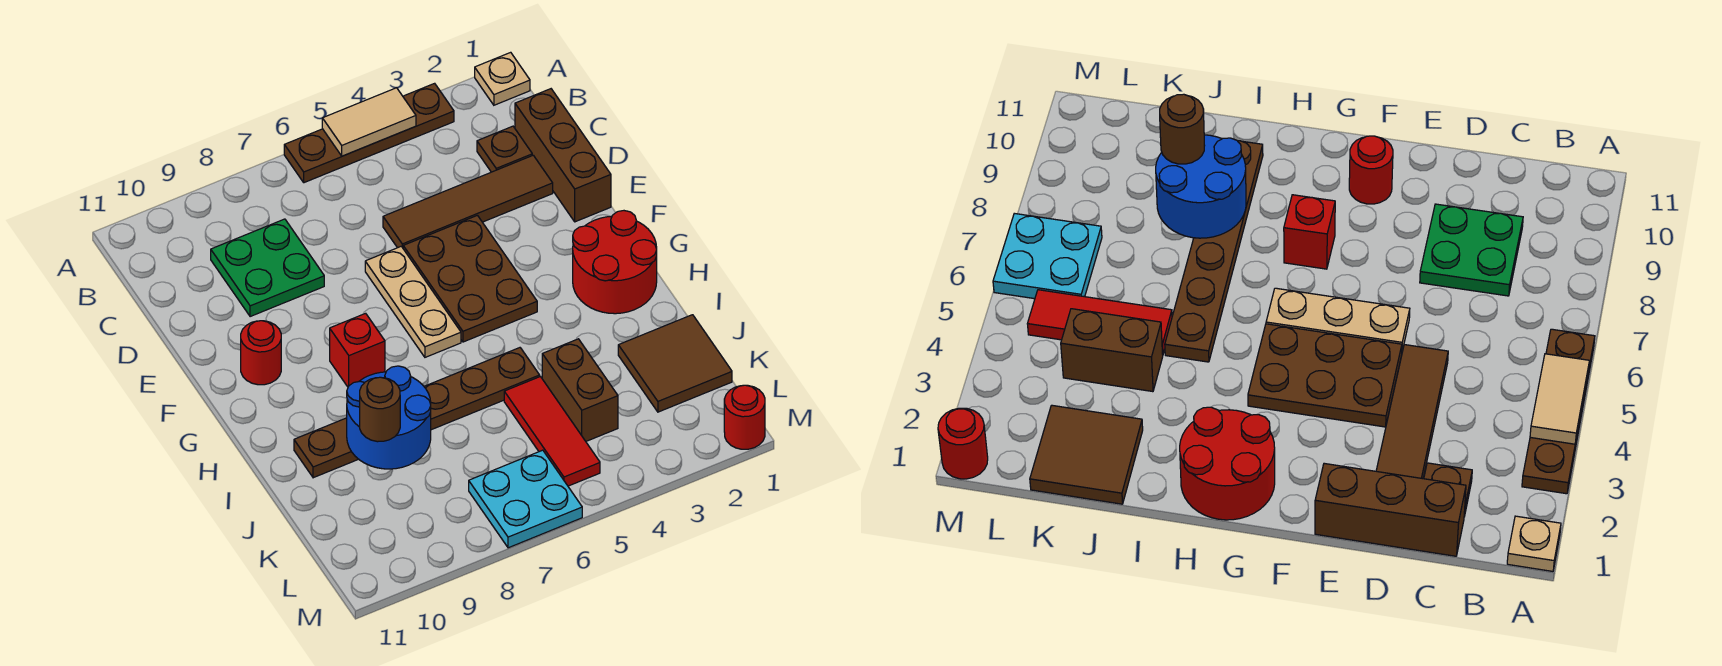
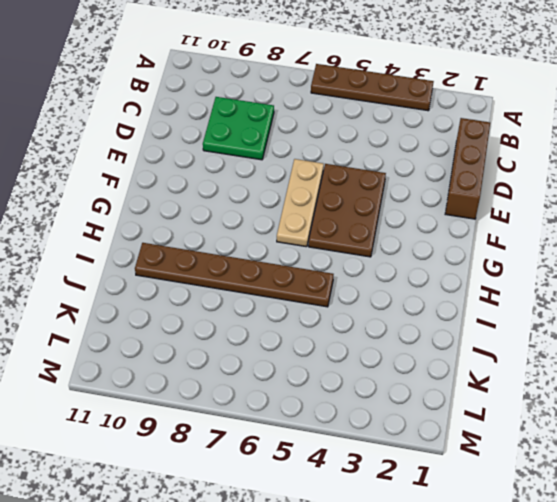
none -> tan plate A1 level 1
none -> brown plate C2 level 1
none -> brown tile D2:D5 level 1

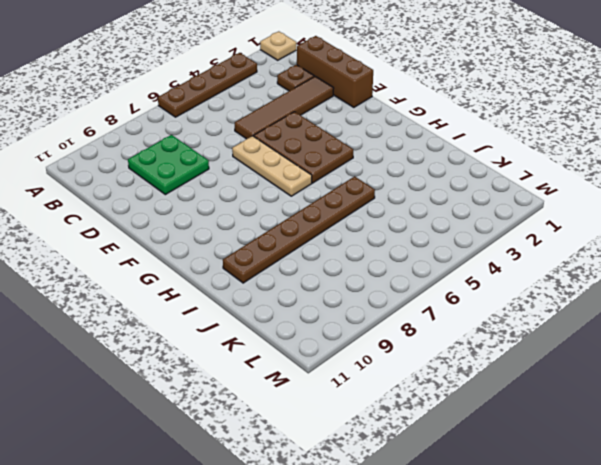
none -> red round brick F10 level 1
none -> red round brick G1:H2 level 1
none -> red brick G8 level 1

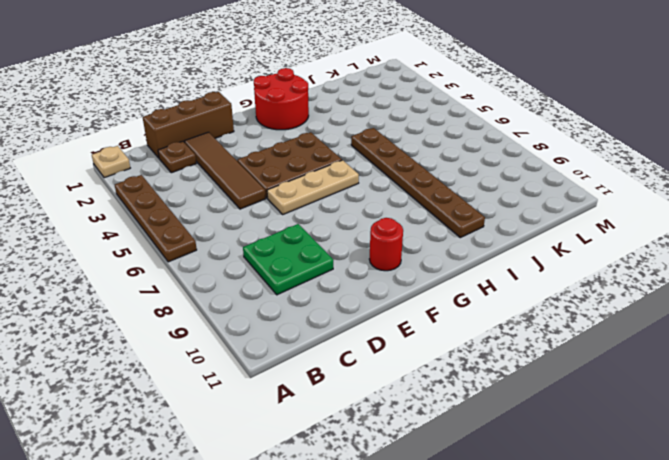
none -> red brick G8 level 1
none -> brown tile J1:K2 level 1
none -> brown brick J4:K4 level 1

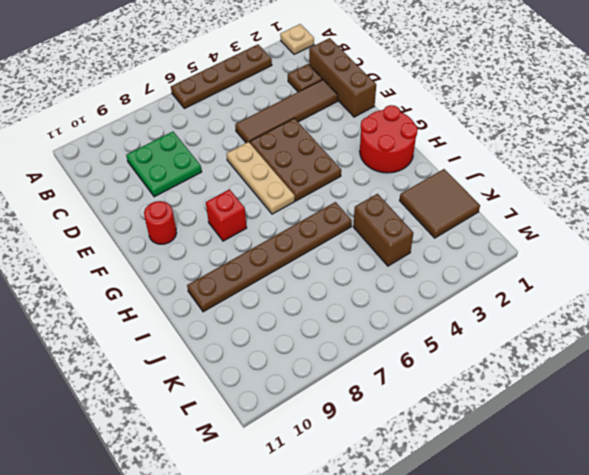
none -> red tile J5:L5 level 1
none -> cyan plate L6:M7 level 1
none -> red round brick M1 level 1

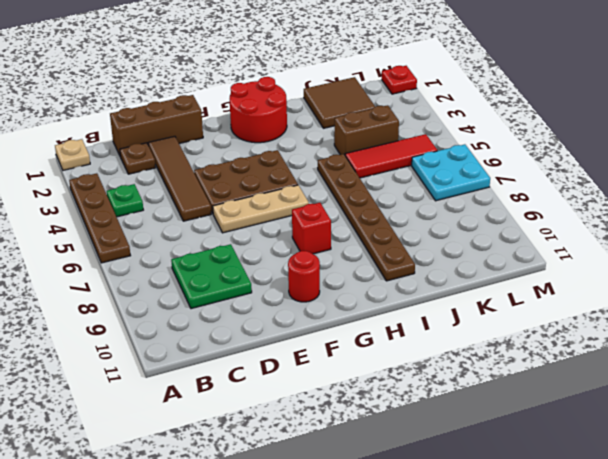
green plate B4 level 1 -> none
red plate M1 level 1 -> red round brick M1 level 1
none -> tan tile A4:A5 level 2
none -> blue round brick I8:J9 level 2
none -> brown round brick J9 level 3

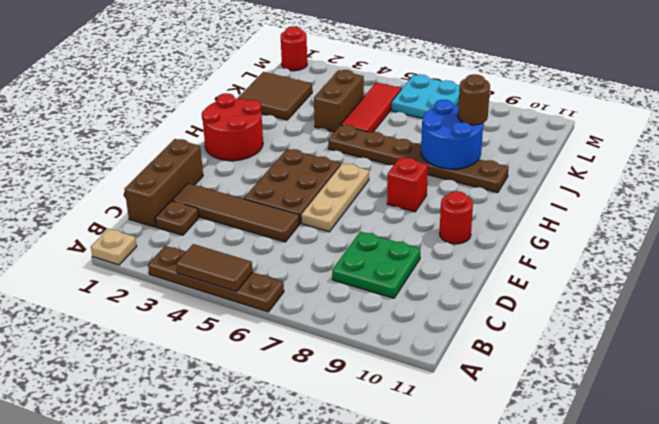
brown tile A4:A5 level 2 -> tan tile A4:A5 level 2

